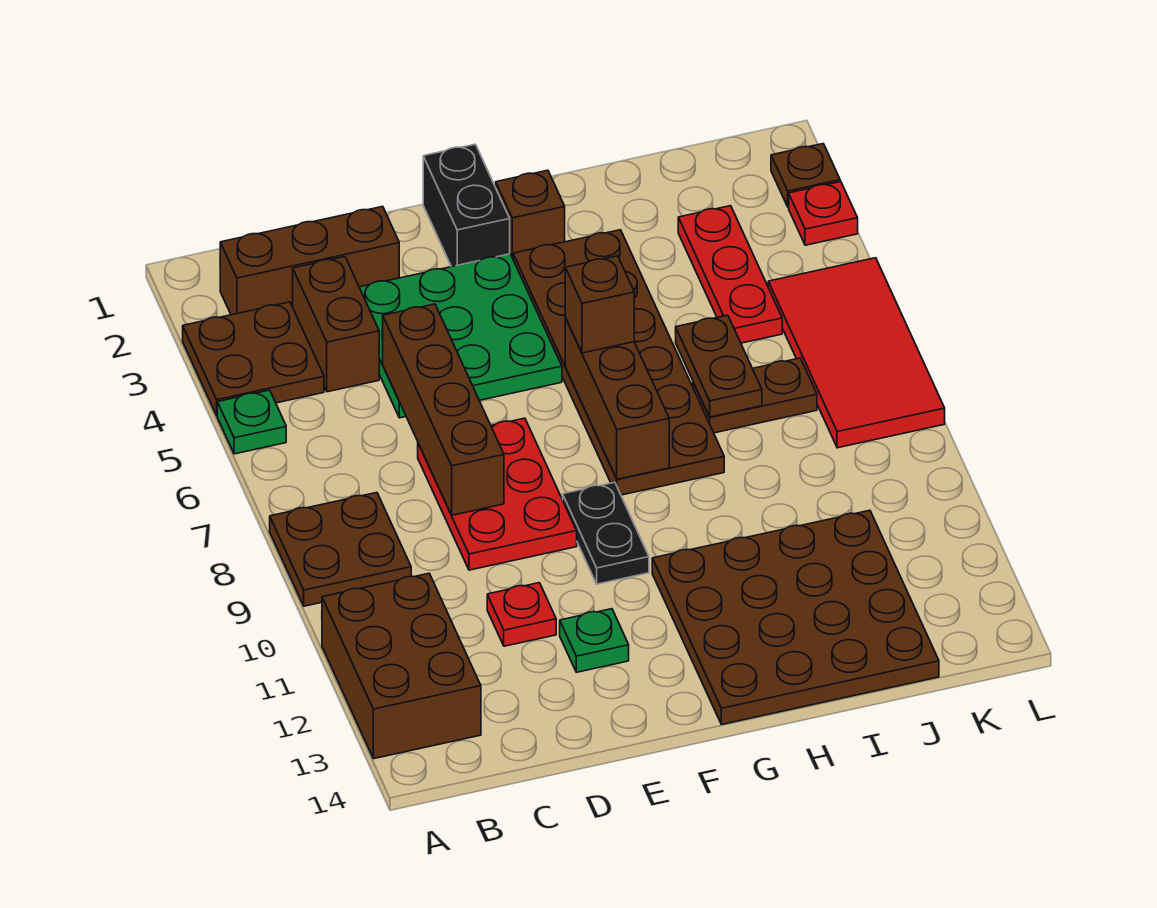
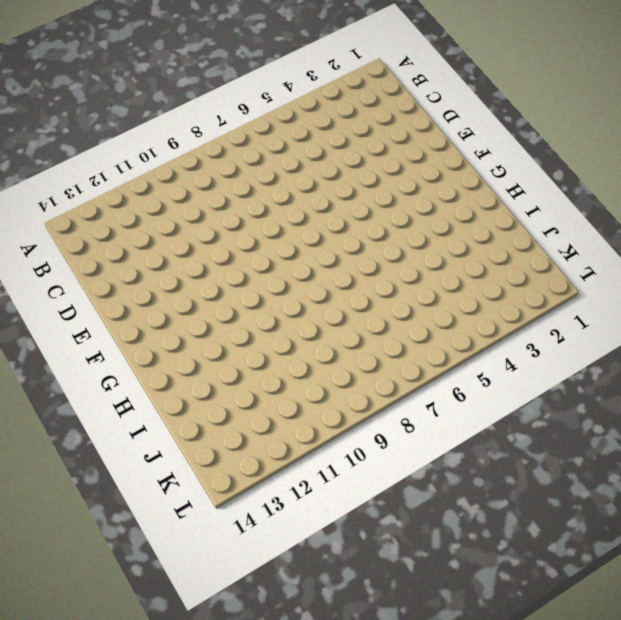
none -> brown plate A3:B4 level 1
none -> green plate A5 level 1
none -> brown plate A8:B9 level 1

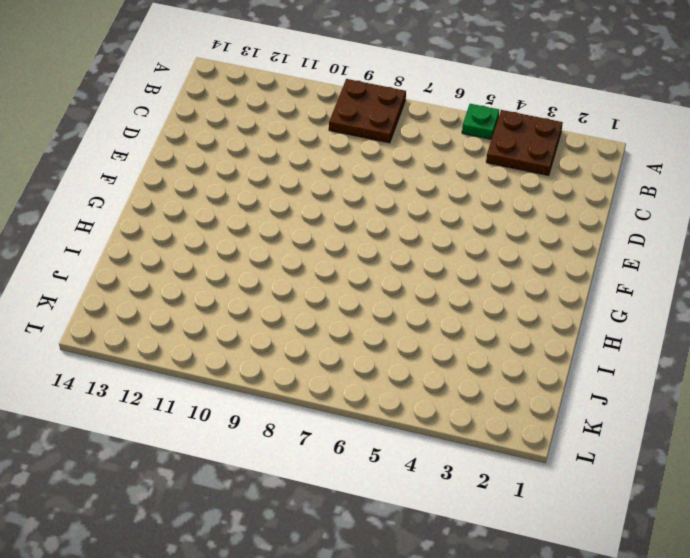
none -> brown brick A11:B13 level 1
none -> brown brick B2:D2 level 1
none -> brown brick C3:C4 level 1

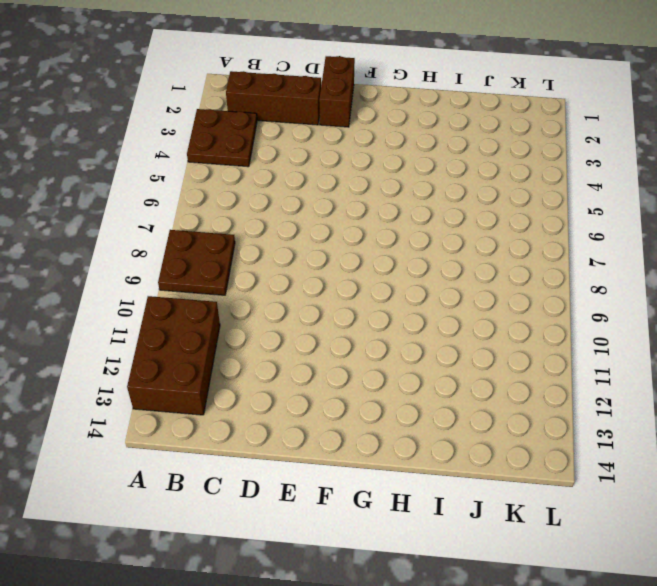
brown brick E1:E2 level 1 -> brown brick C3:C4 level 1
none -> green plate A5 level 1
none -> green plate D3:F5 level 1
none -> red plate D7:E9 level 1

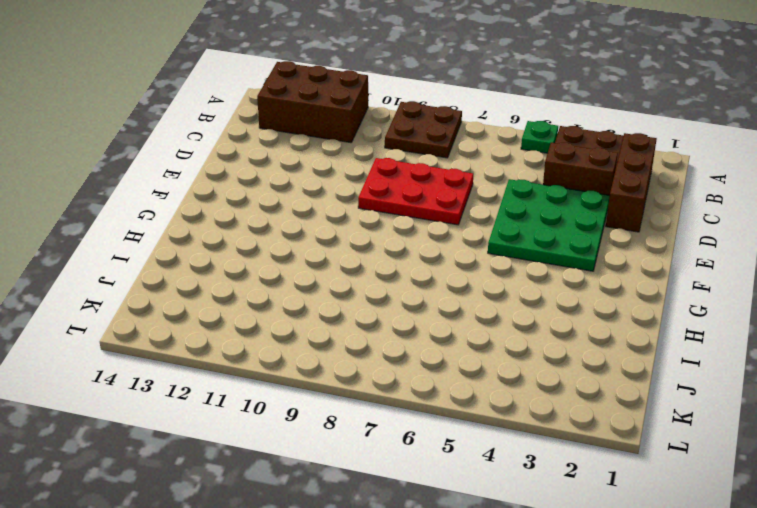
none -> red plate D11 level 1
none -> green plate E12 level 1
none -> black brick F1:F2 level 1

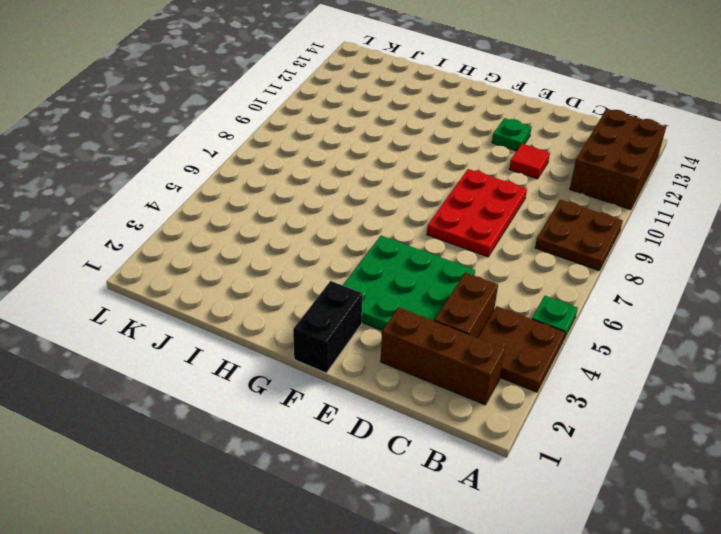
red tile D11 level 1 -> red plate D11 level 1
none -> black plate F9:F10 level 1
none -> brown brick G2 level 1
none -> brown plate G3:H8 level 1

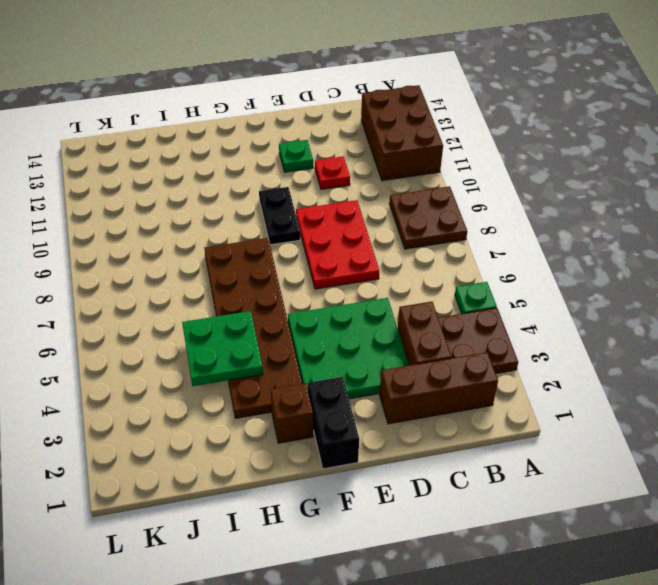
green plate H4:I5 level 2 -> none
none -> brown plate G11:J14 level 1
none -> brown plate I7:J7 level 1
none -> red plate J3:J5 level 1

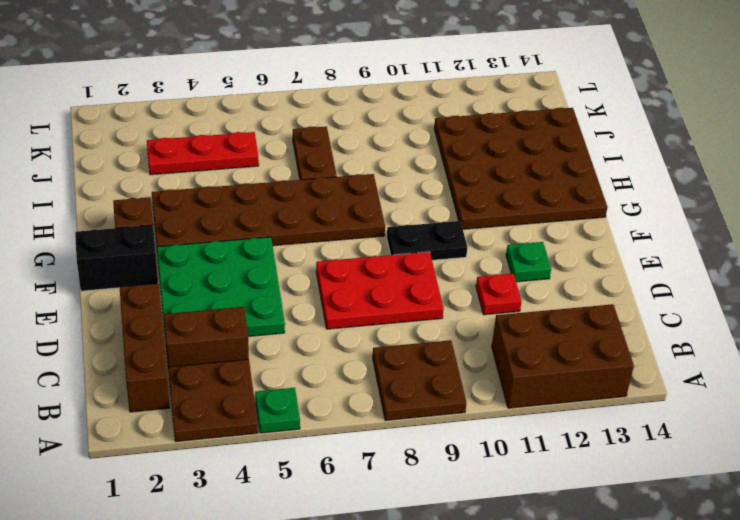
none -> red tile K5:L8 level 1
none -> brown plate L2 level 1
none -> red plate L3 level 1

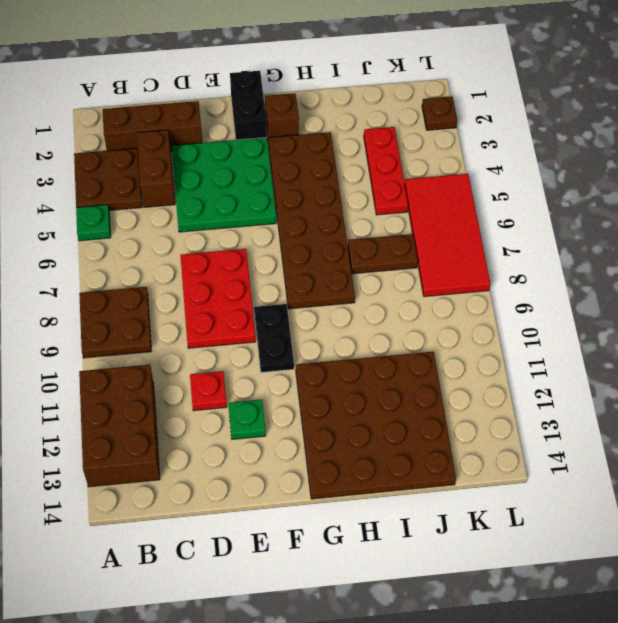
none -> red plate L3 level 1
none -> brown brick D5:D8 level 2
none -> brown brick G6:G8 level 2

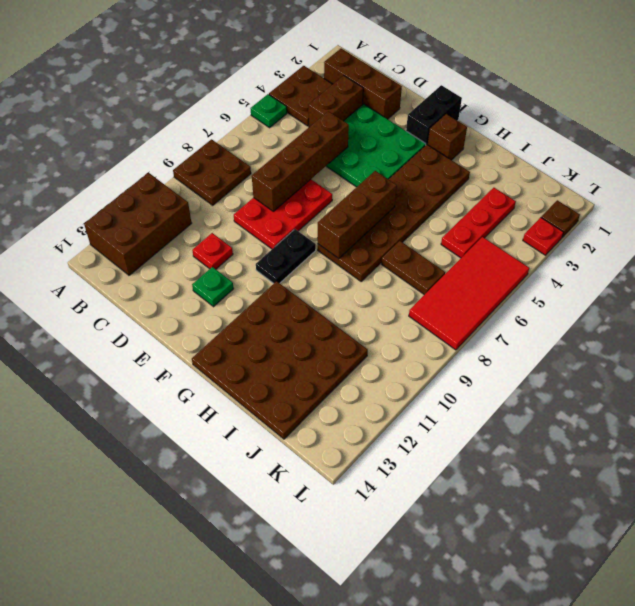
none -> brown plate I6:I7 level 2
none -> brown brick G6 level 3

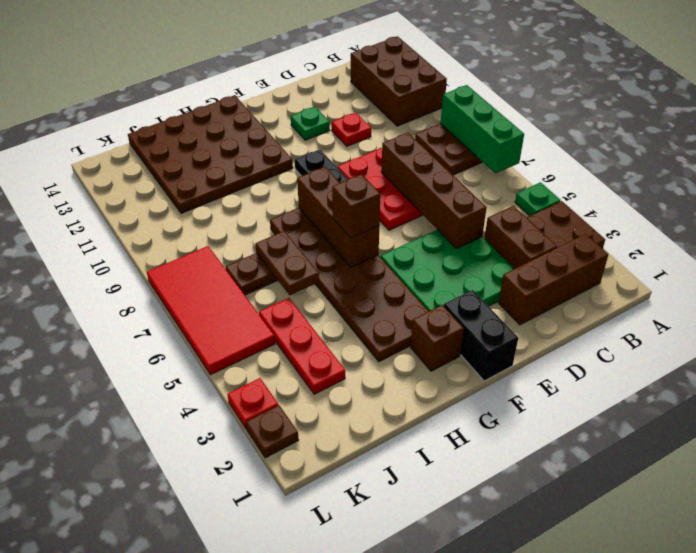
green brick A7:A9 level 2 -> none

